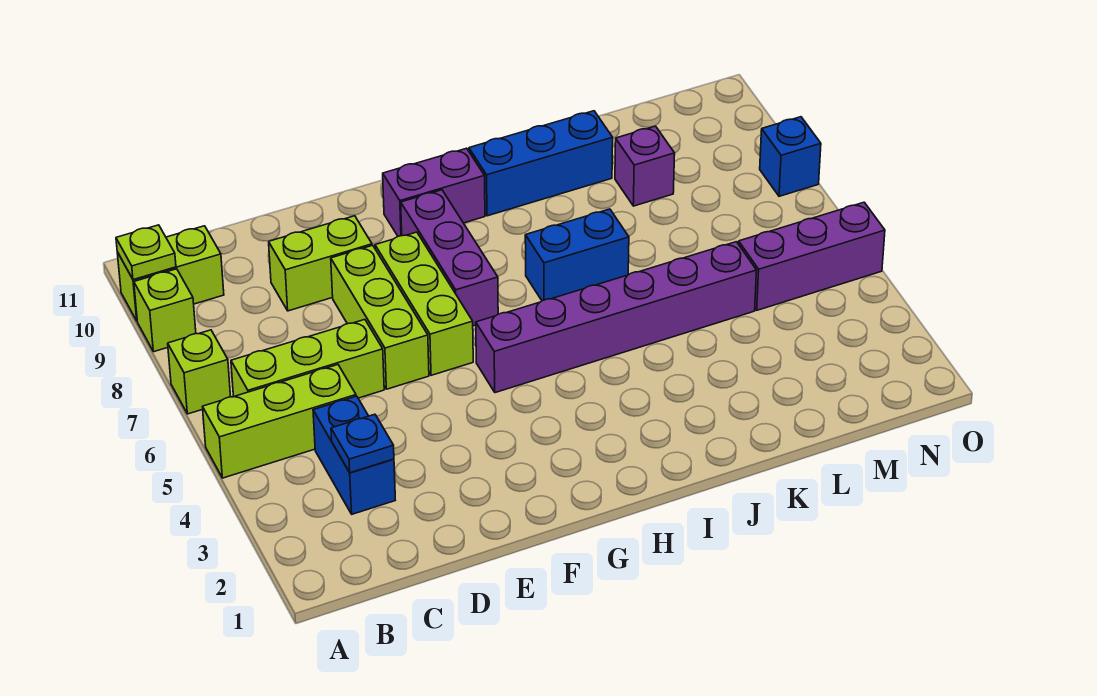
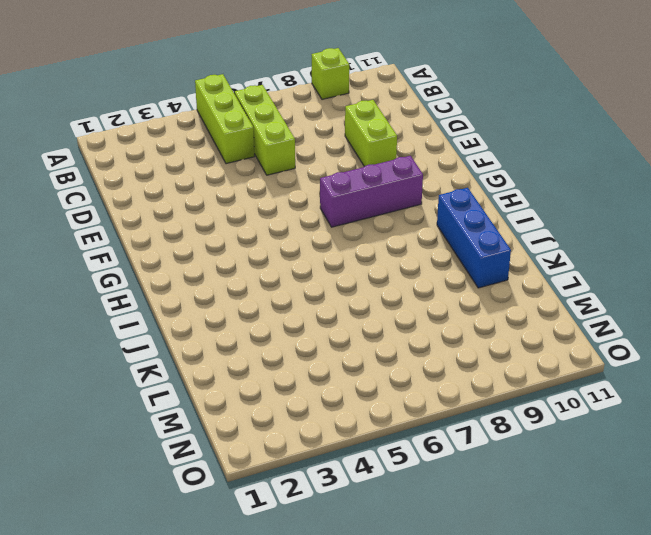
none -> lime brick A7 level 1
none -> lime brick A10:B10 level 1
none -> blue brick C3:C4 level 1

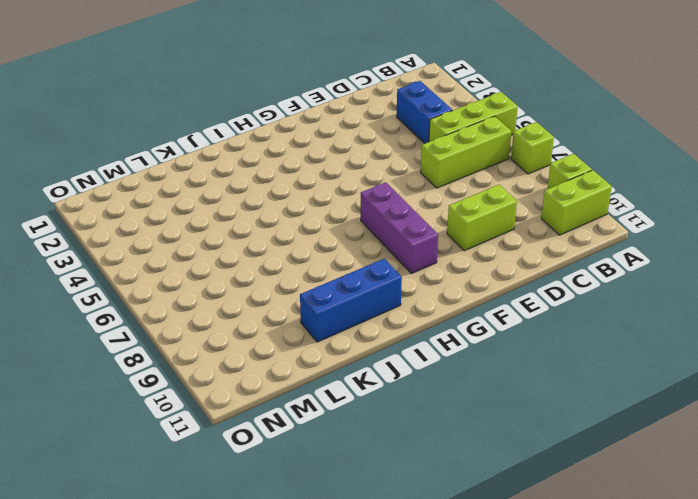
none -> lime brick E6:E8 level 1
none -> lime brick F6:F8 level 1
none -> purple brick G5:L5 level 1

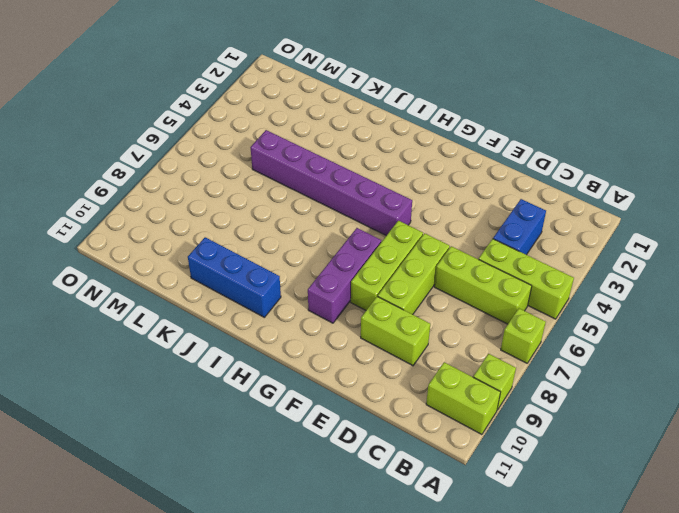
none -> purple brick G10:H10 level 1
none -> blue brick I7:J7 level 1
none -> purple brick L9 level 1

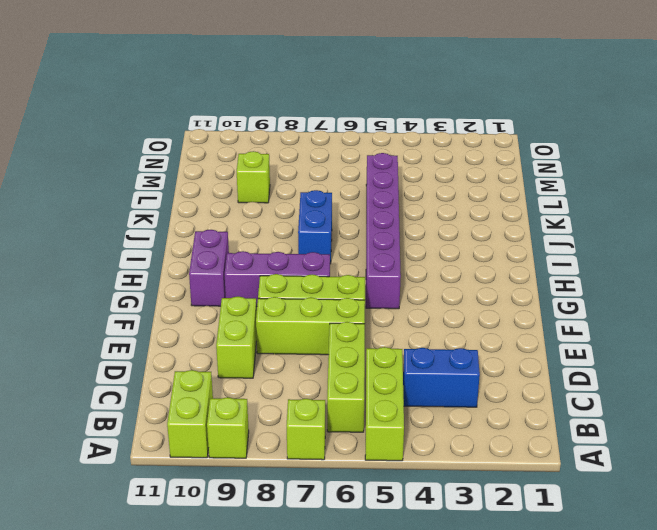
lime brick L9 level 1 -> purple brick L9 level 1
none -> blue brick I10:K10 level 1
none -> purple brick M5:O5 level 1
none -> blue brick O8 level 1

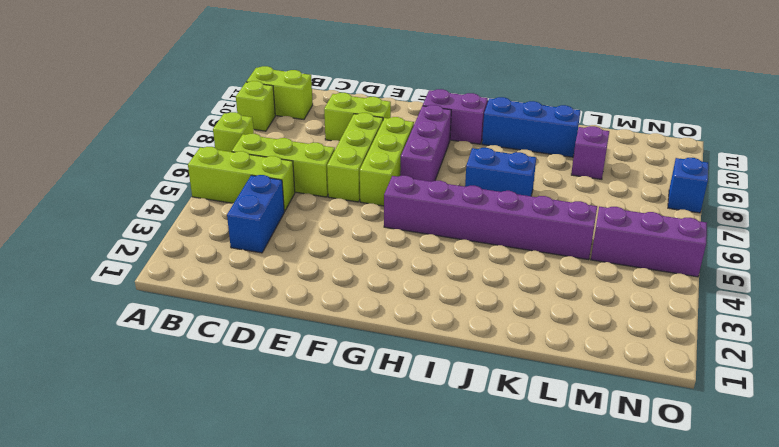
none -> lime plate A10 level 2
none -> blue plate C3 level 2

